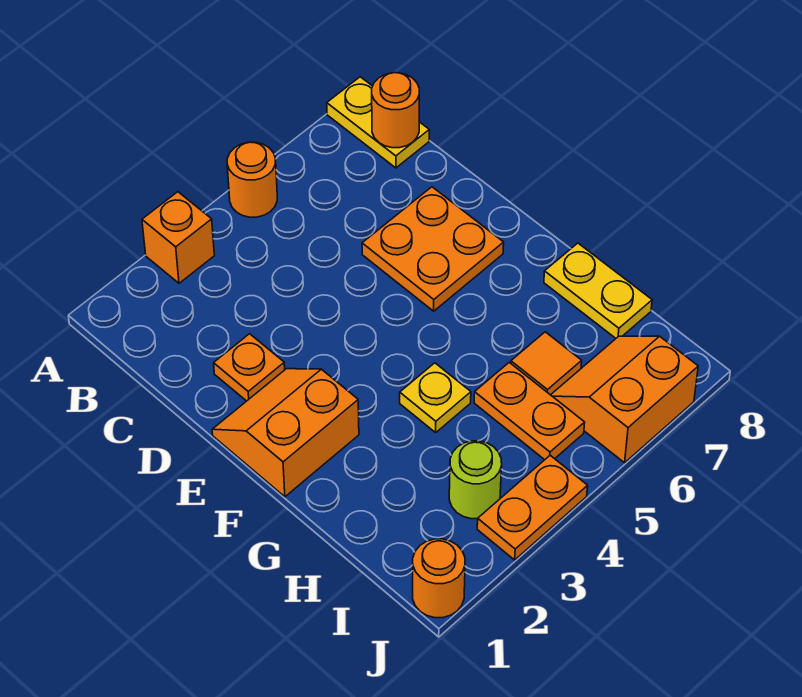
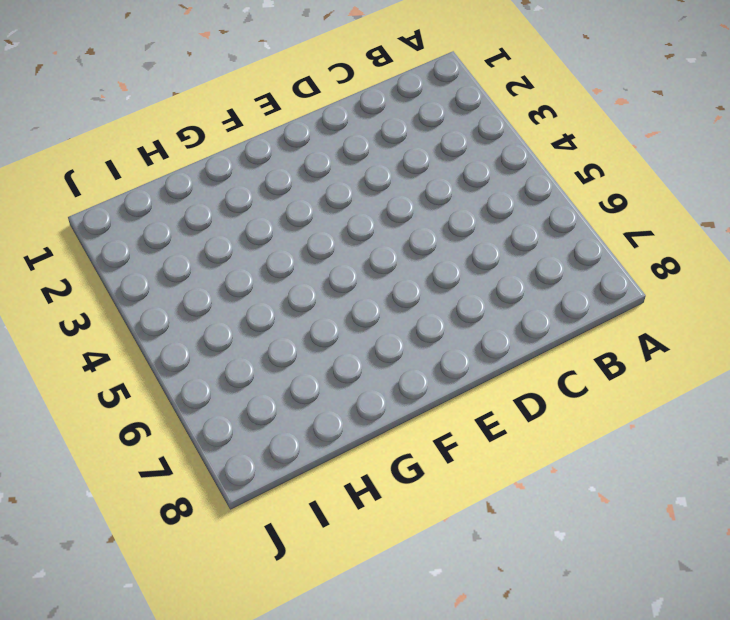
none -> orange brick A3 level 1
none -> orange round brick A5 level 1
none -> yellow plate A8:B8 level 1

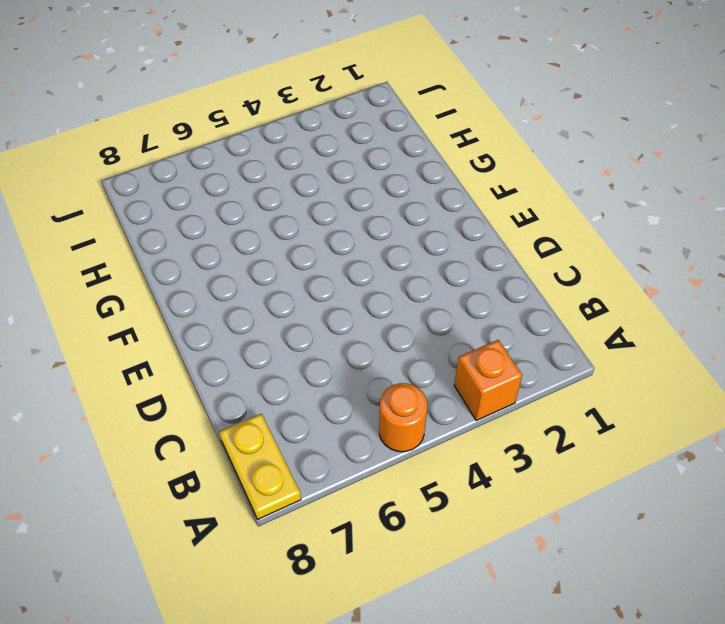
none -> orange plate D2 level 1
none -> orange plate D6:E7 level 1
none -> orange slope E1:F2 level 1 top F

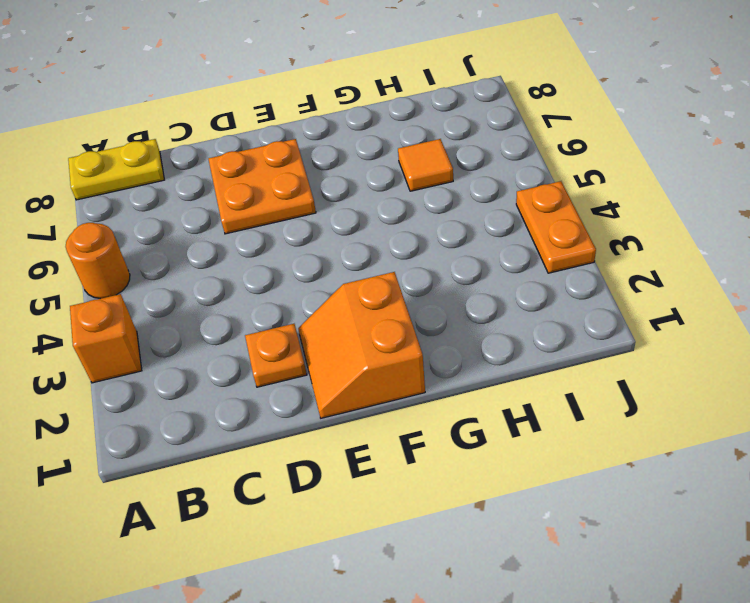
none -> yellow plate G4 level 1
none -> yellow plate G8:H8 level 1
none -> orange plate H5:I5 level 1

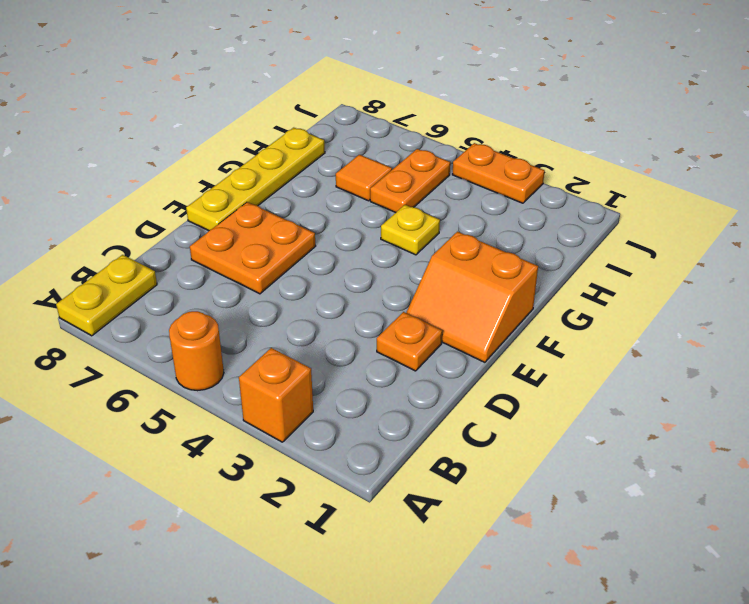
yellow plate E8:H8 level 1 -> yellow plate G8:H8 level 1
none -> lime round brick I3 level 1
none -> orange slope I6:J7 level 1 top J
none -> orange round brick J1 level 1

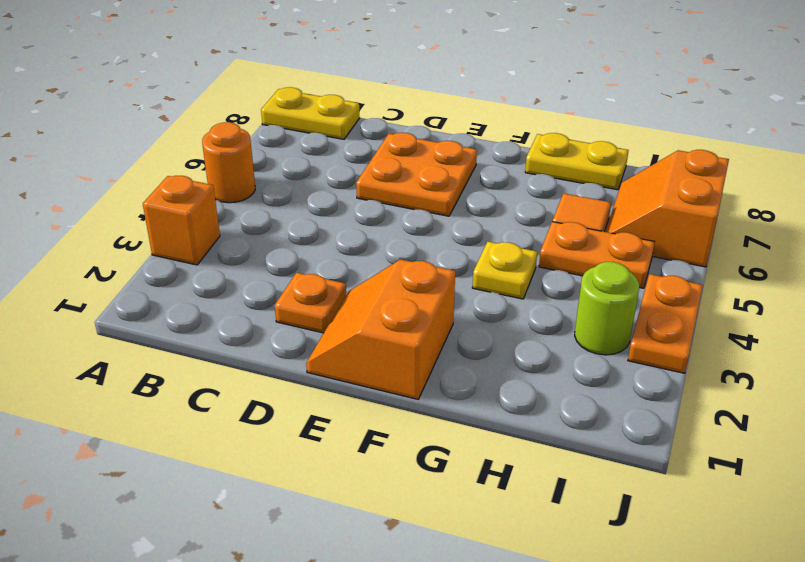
none -> orange round brick J1 level 1
none -> orange round brick B8 level 2

